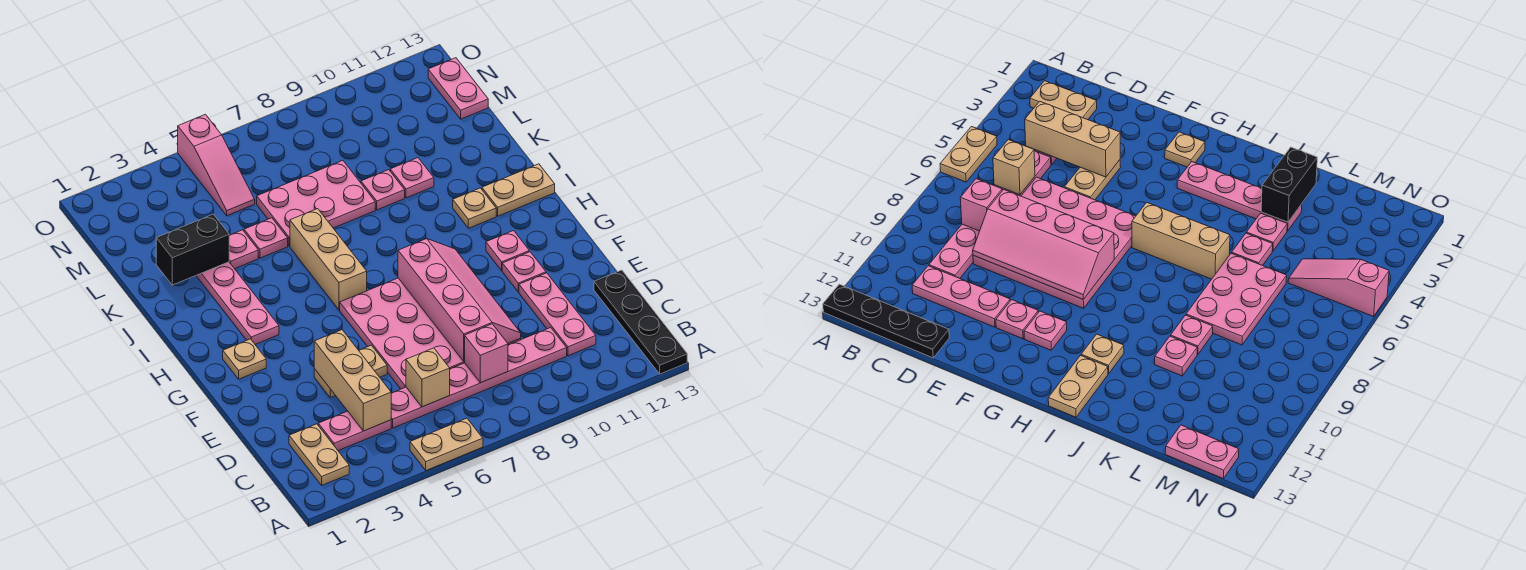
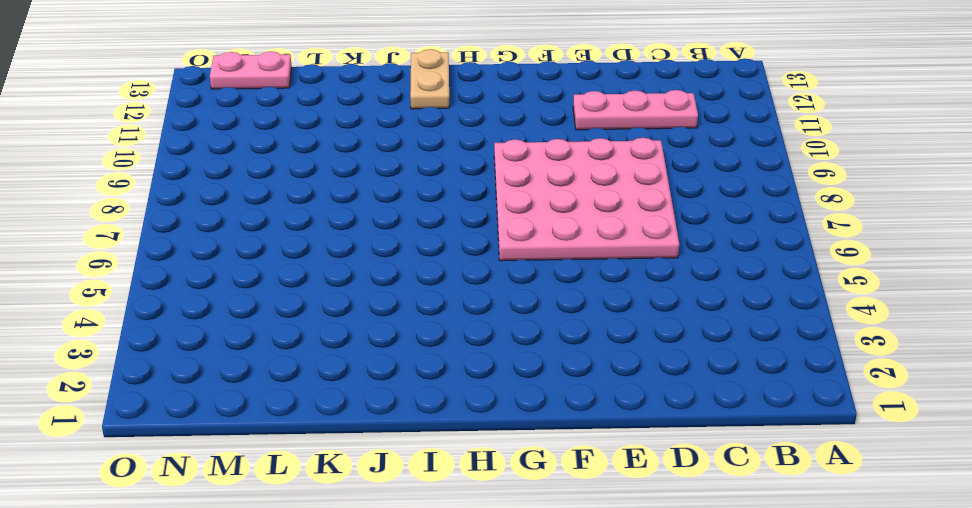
none -> tan plate A5:A6 level 1
none -> black plate A13:D13 level 1
none -> tan plate B2:C2 level 1

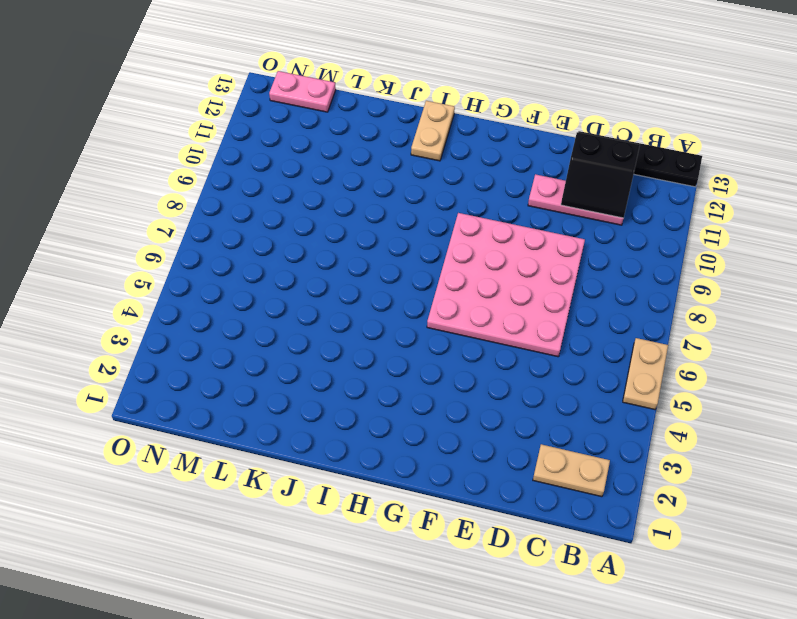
black slope C11:D12 level 2 top 12 -> none
none -> pink plate C3:C4 level 1
none -> pink plate C5:C10 level 1
none -> tan plate E4:E5 level 1

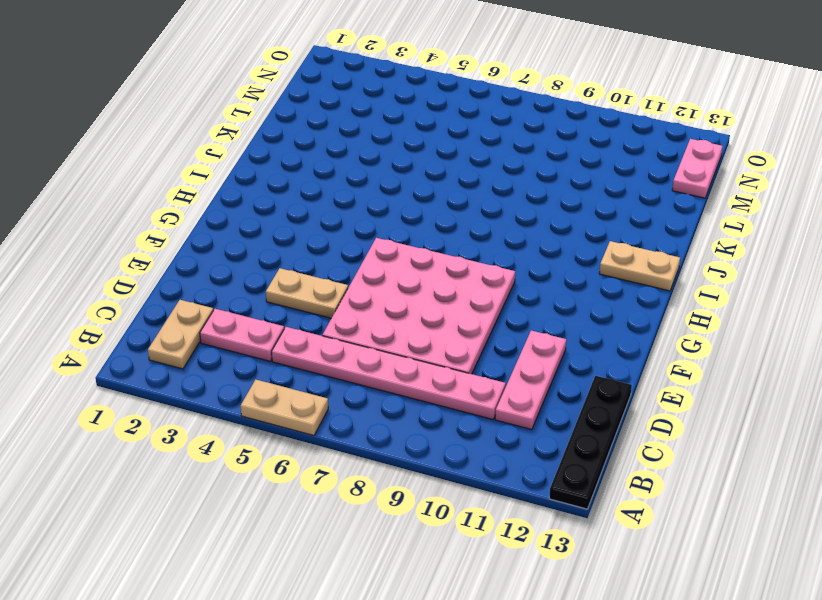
none -> pink plate F11 level 1
none -> tan plate G2 level 1
none -> pink plate G11 level 1

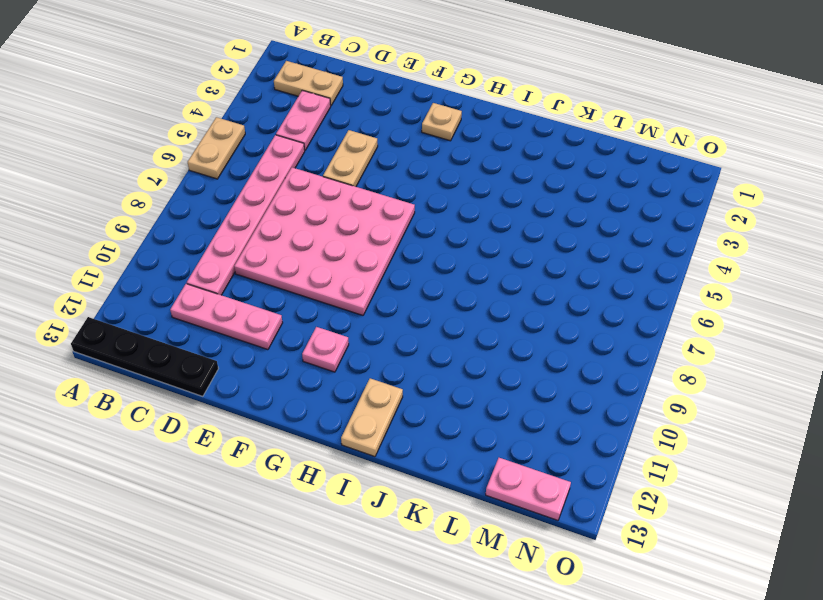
none -> pink plate F11 level 1
none -> pink plate H3:K3 level 1
none -> tan brick H6:J6 level 1

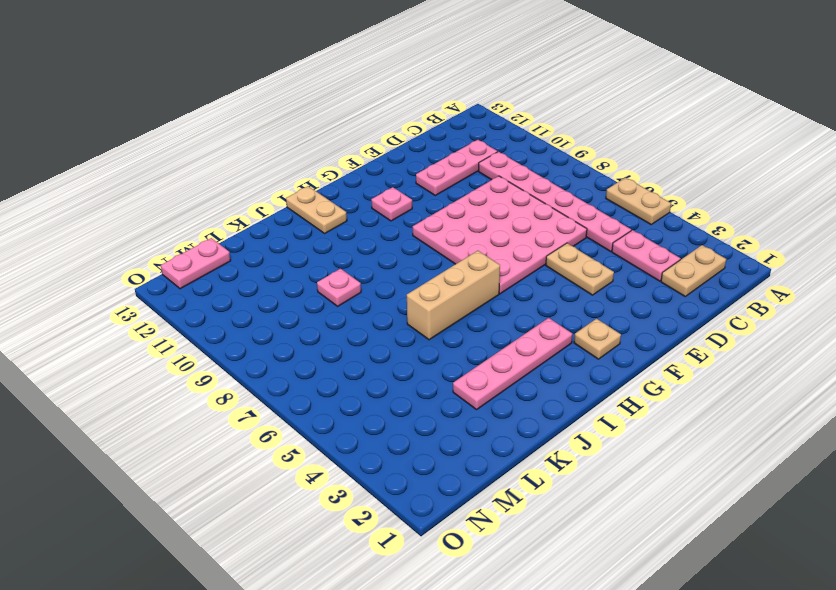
none -> black plate A13:D13 level 1
none -> pink plate F11 level 1
none -> tan plate I11 level 1

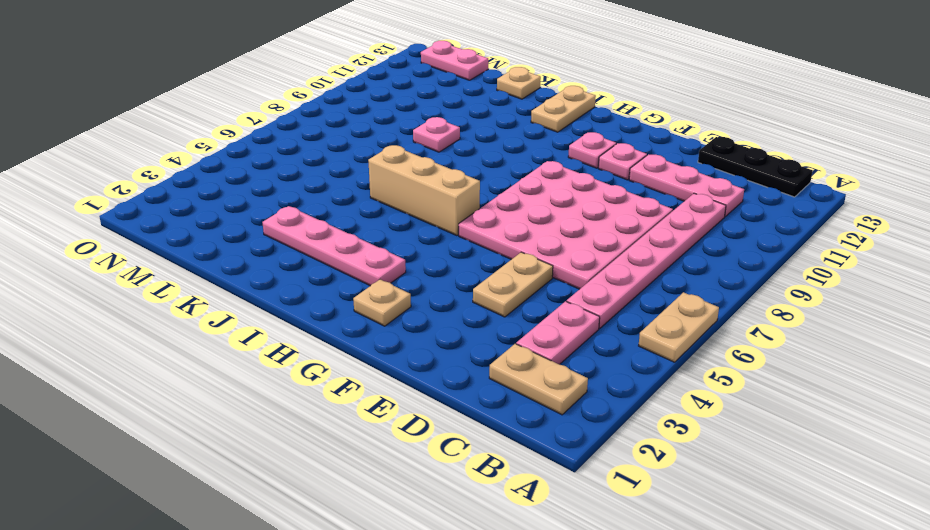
black plate B13:D13 level 1 -> black plate A13:D13 level 1
tan plate K13 level 1 -> tan plate I11 level 1
none -> pink plate K4 level 1
none -> pink plate K5 level 1
none -> pink plate K6:L8 level 1

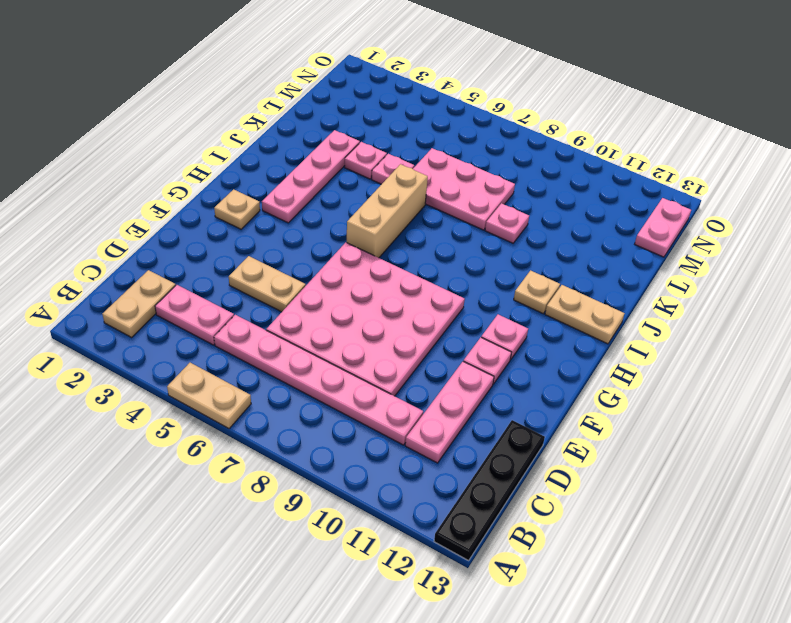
none -> pink plate K10 level 1
none -> pink slope M5:O5 level 1 top O
none -> tan brick C4:E4 level 2

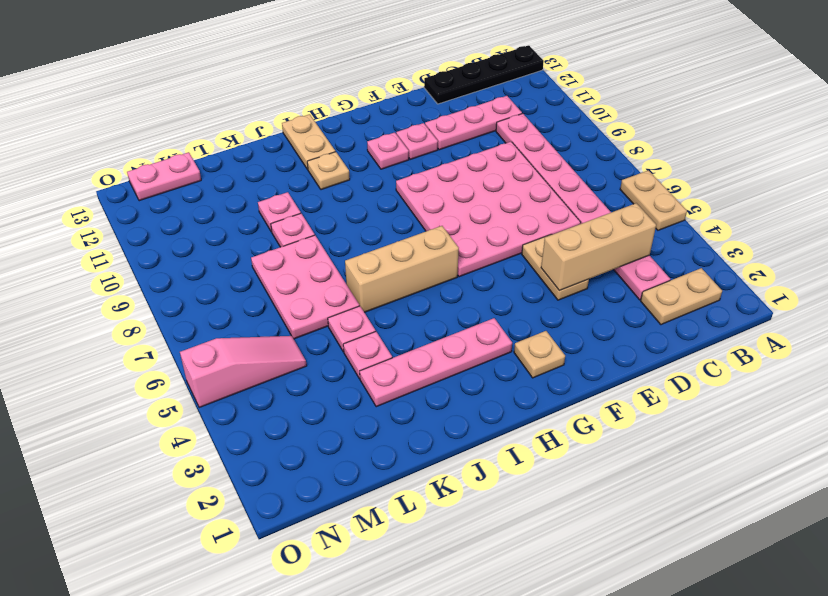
none -> tan brick C6 level 2
none -> pink brick C8 level 2
none -> pink slope D8:G9 level 2 top 8

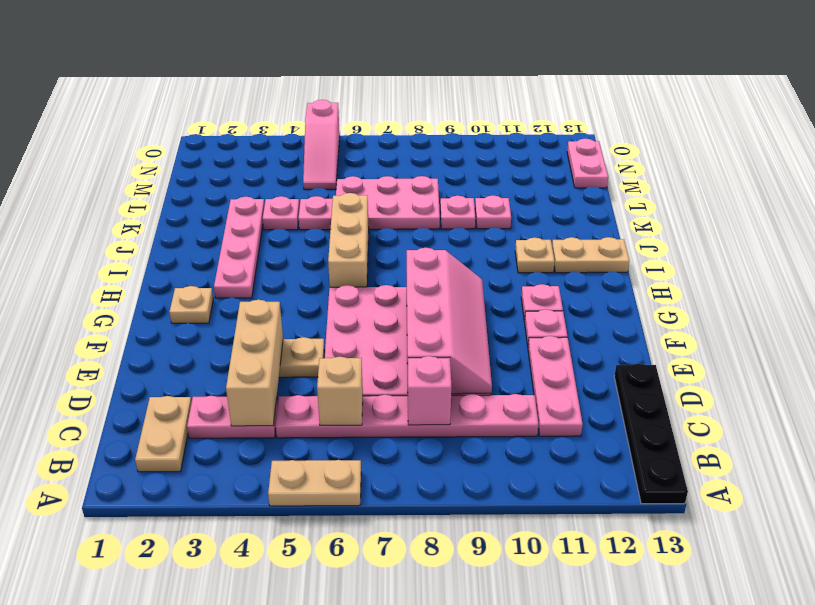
none -> black brick K2:K3 level 2

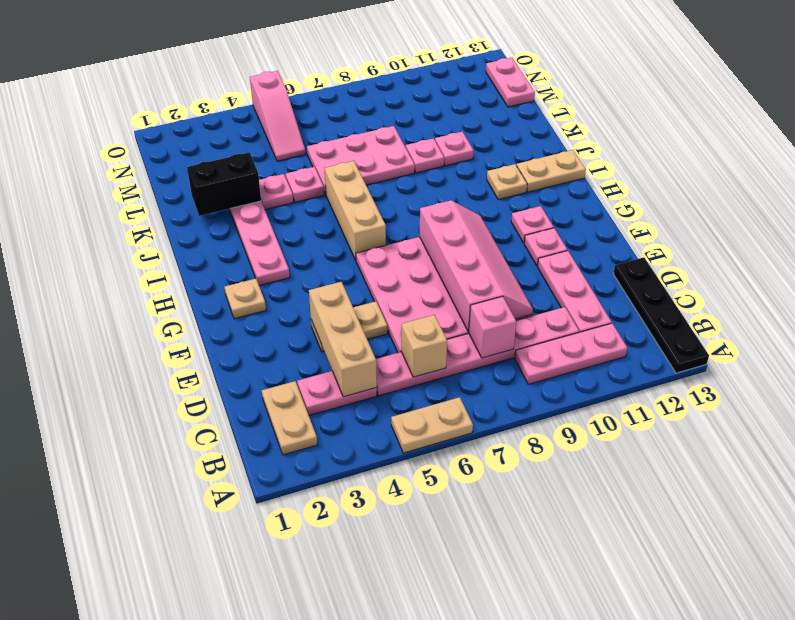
pink plate B9:B11 level 1 -> none

